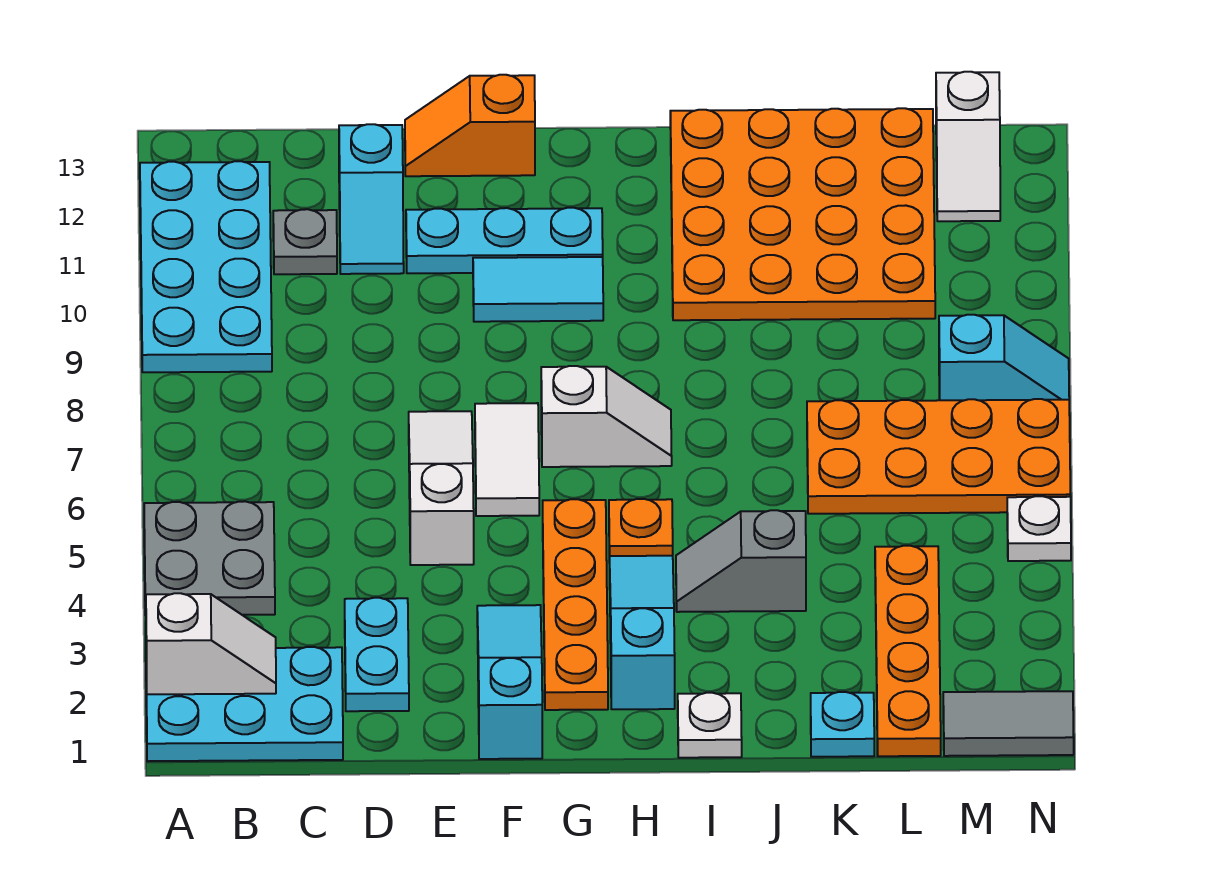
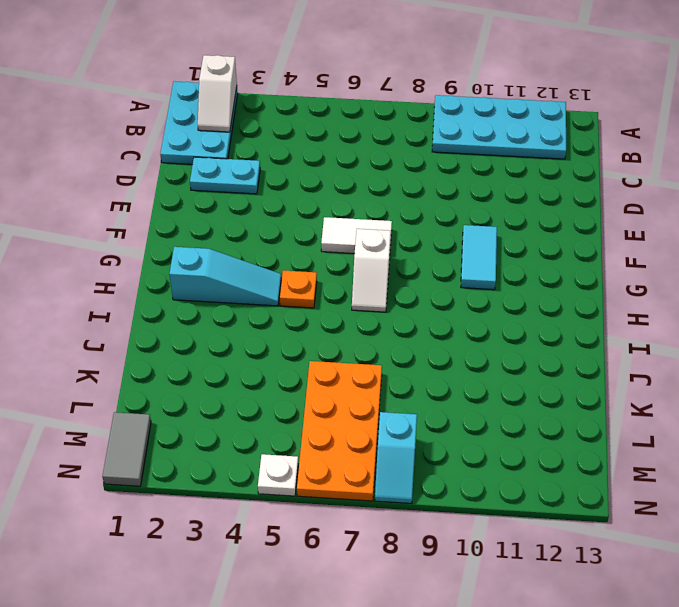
none -> grey plate A4:B5 level 1
none -> grey plate C11 level 1
none -> cyan slope D11:D12 level 1 top 12

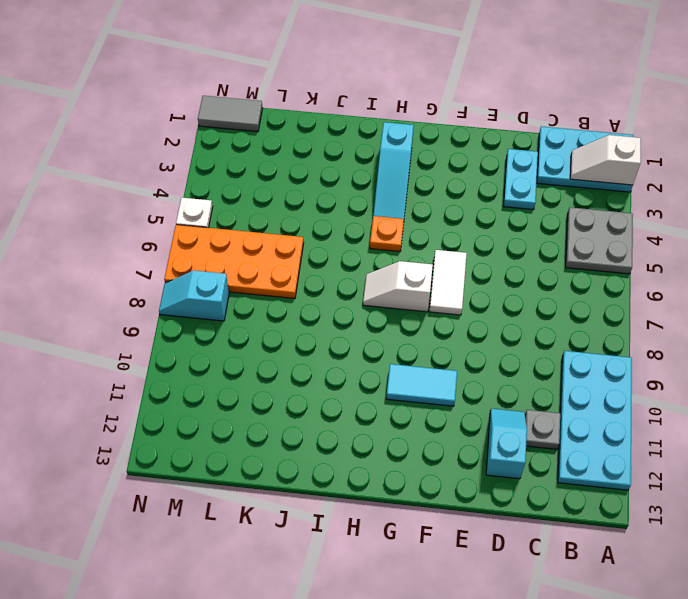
none -> white slope E5:E7 level 1 top 5
none -> cyan plate E11:G11 level 1
none -> orange slope E13:F13 level 1 top F

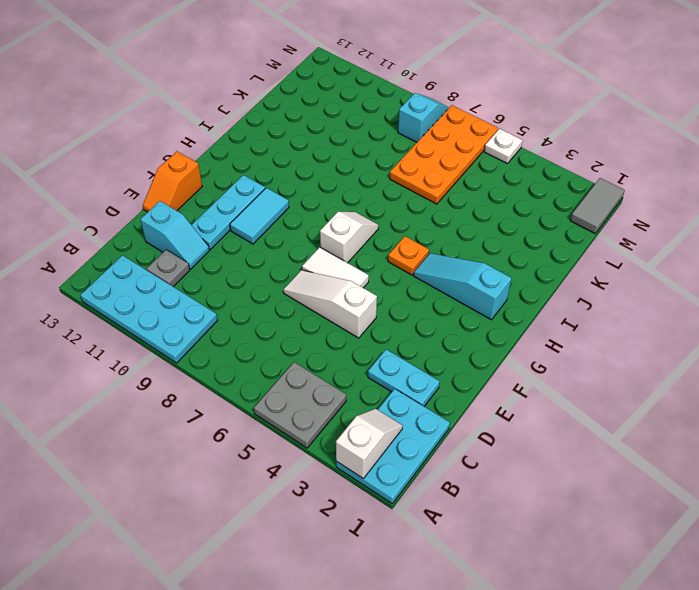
none -> cyan slope F1:F3 level 1 top 1
none -> orange plate G2:G5 level 1
none -> white plate I1 level 1

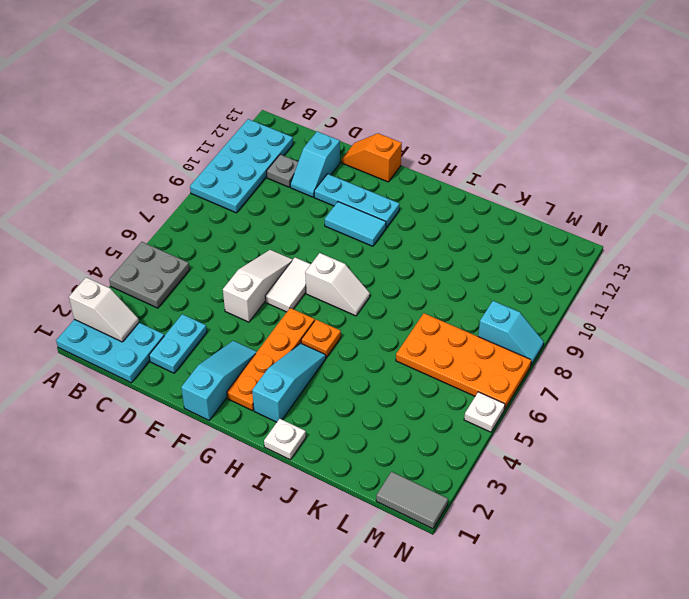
none -> grey slope I4:J4 level 1 top J
none -> orange plate I10:L13 level 1
none -> cyan plate K1 level 1

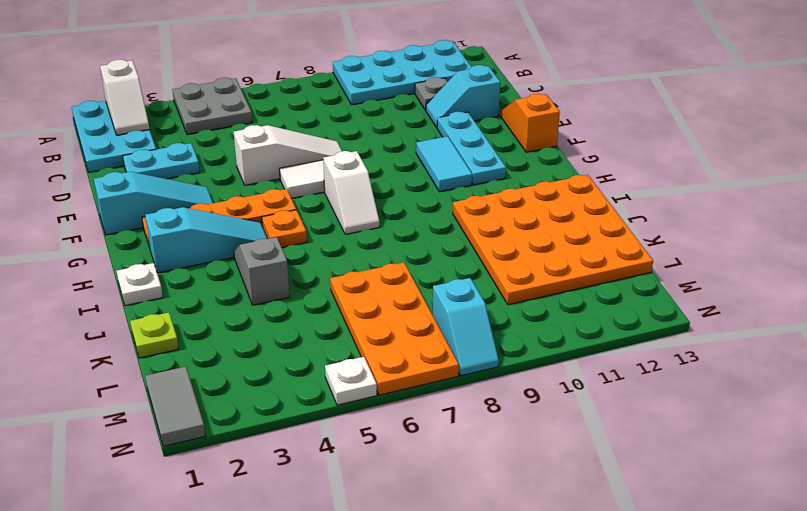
lime plate K1 level 1 -> cyan plate K1 level 1
none -> orange plate L1:L4 level 1
none -> white slope M12:M13 level 1 top 13

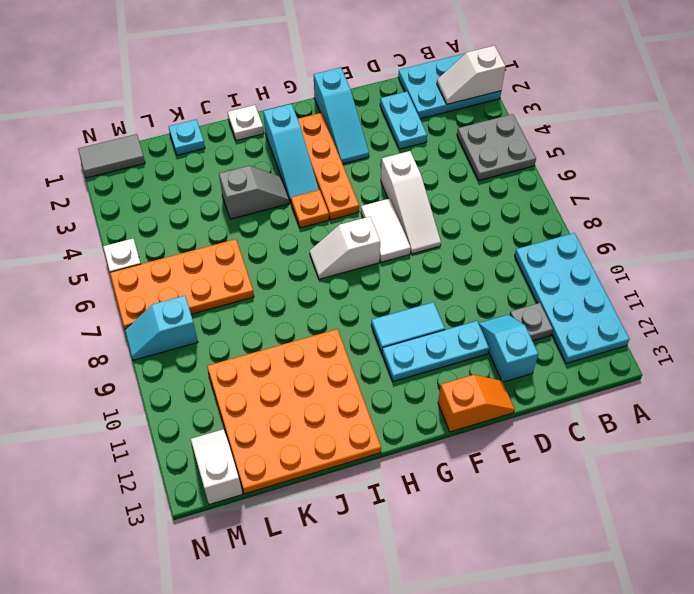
none -> orange plate L1:L4 level 1

